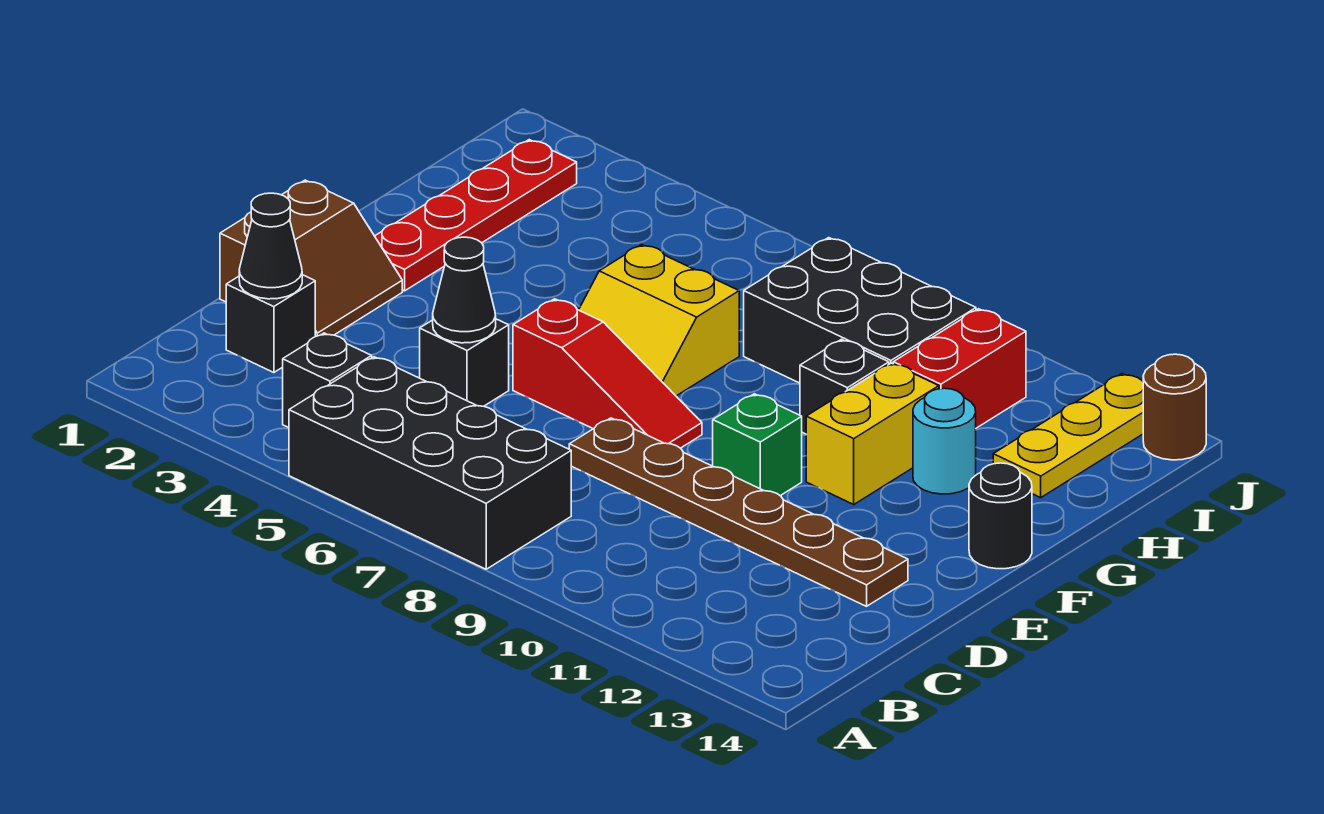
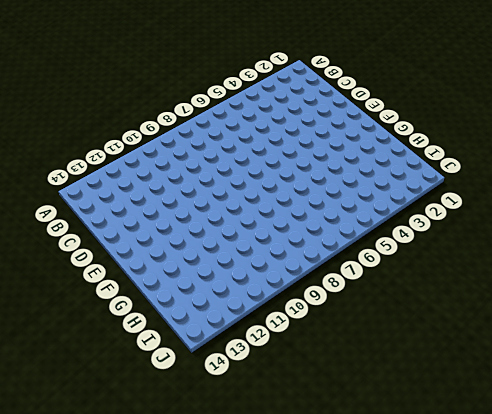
none -> black brick A5:B8 level 1
none -> black brick B4 level 1
none -> black brick C2 level 1

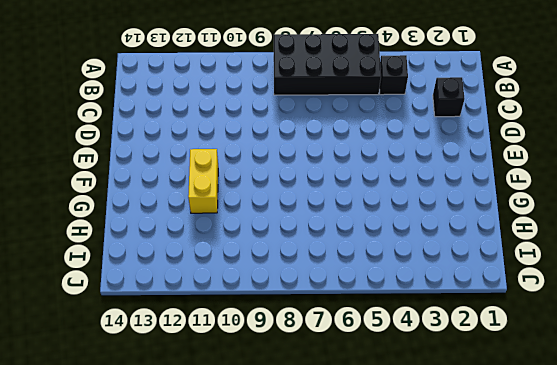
none -> brown slope D1:E2 level 1 top 1
none -> black brick D5 level 1
none -> brown plate D8:D13 level 1

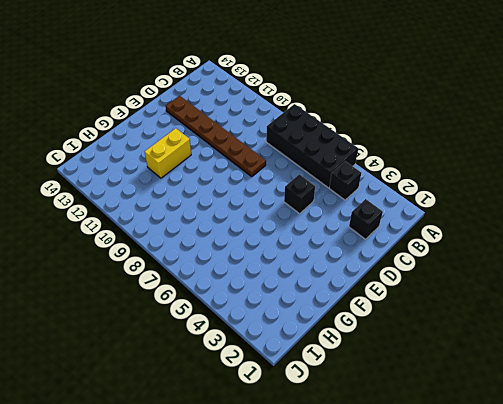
none -> brown slope D1:E2 level 1 top 1
none -> red slope E6:E8 level 1 top 6
none -> green brick E10 level 1

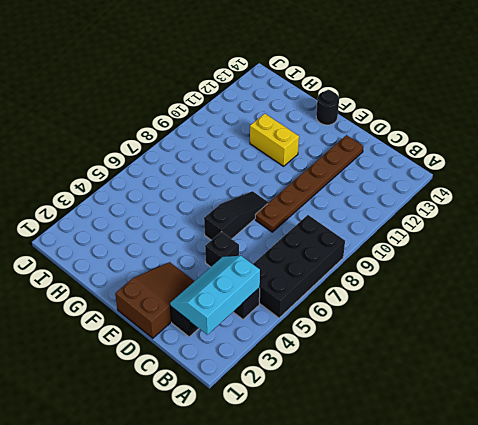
cyan slope B2:C4 level 2 top B -> black cone C2 level 2
brown slope D1:E3 level 1 top 1 -> brown slope D1:E2 level 1 top 1
black slope E6:E8 level 1 top 6 -> red slope E6:E8 level 1 top 6
none -> green brick E10 level 1
none -> red plate F2:I2 level 1
none -> yellow slope F6:G7 level 1 top G

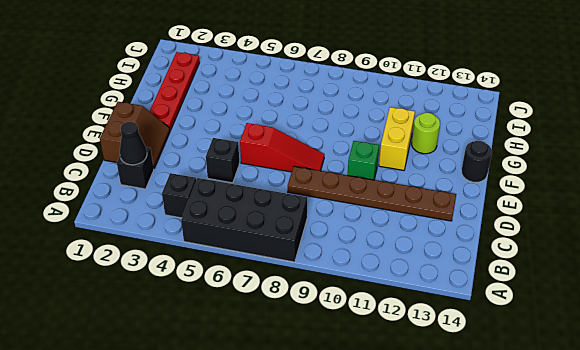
lime round brick G12 level 1 -> cyan round brick G12 level 1
none -> yellow slope F6:G7 level 1 top G
none -> black brick G10 level 1
none -> black brick H8:I10 level 1

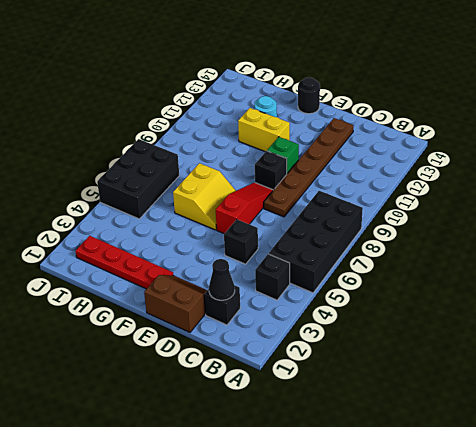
black brick E9 level 1 -> black brick G10 level 1
black brick I5:J7 level 1 -> black brick H8:I10 level 1
none -> red brick H11:I11 level 1
none -> yellow plate H13:J13 level 1
none -> brown round brick J14 level 1

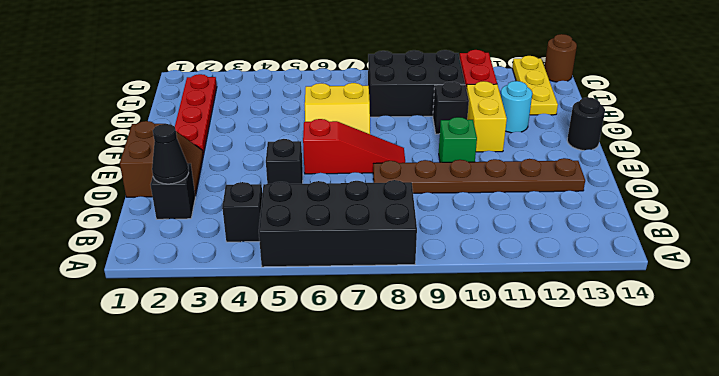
none -> black cone D5 level 2

